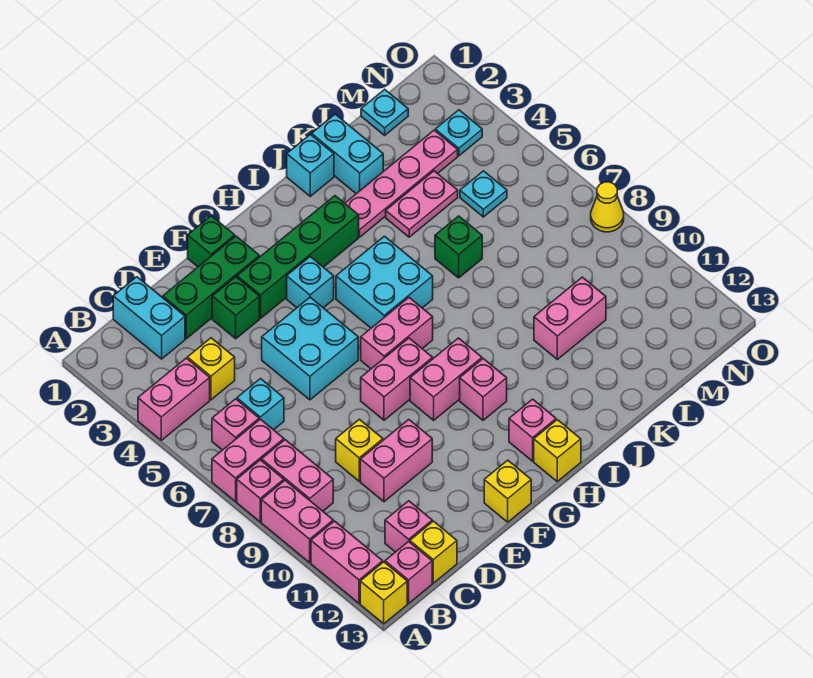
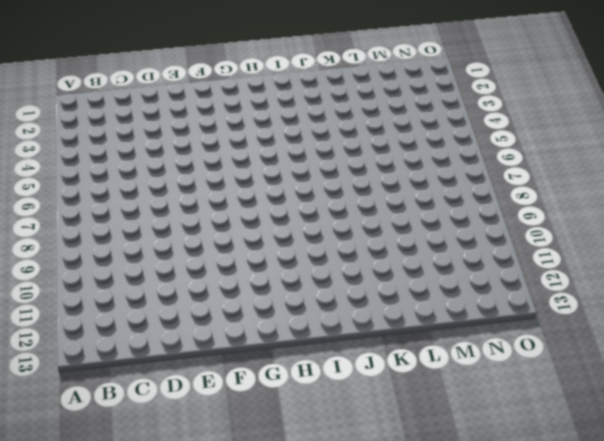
none -> pink brick A4:B4 level 1
none -> pink brick A7:B7 level 1
none -> pink brick A8 level 1
none -> pink brick A9:A10 level 1

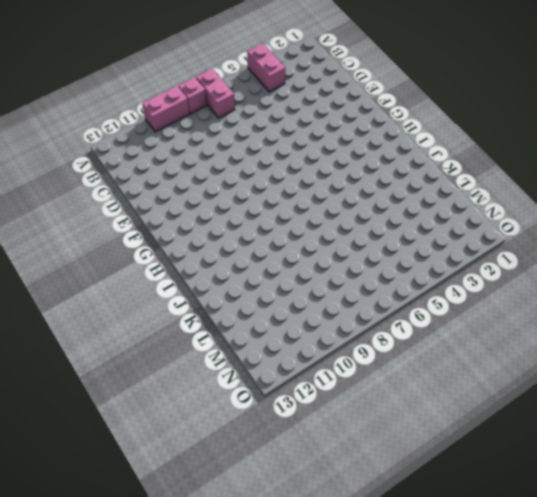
none -> pink brick A11:A12 level 1
none -> yellow brick A13 level 1
none -> pink brick B6 level 1
none -> pink brick B8:B9 level 1

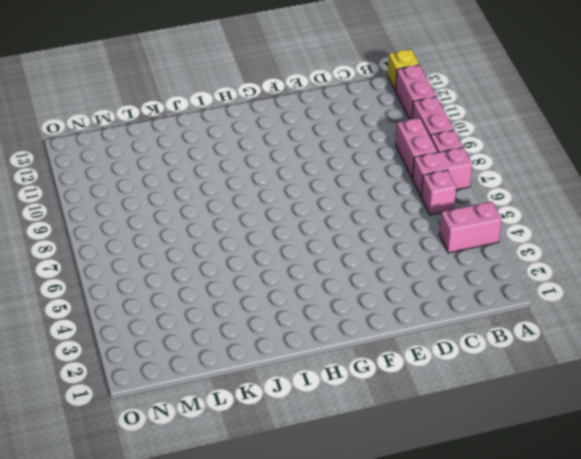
none -> pink brick B13 level 1
none -> cyan brick C1:C2 level 1
none -> yellow brick C4 level 1
none -> cyan brick C6 level 1

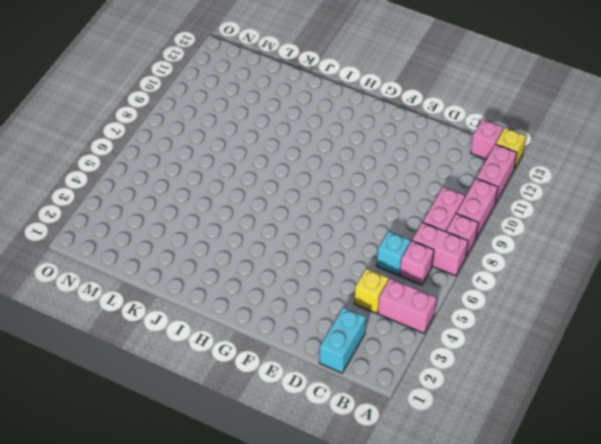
none -> pink brick C12 level 1
none -> yellow brick C13 level 1
none -> green brick D2:F2 level 1
none -> yellow brick D9 level 1

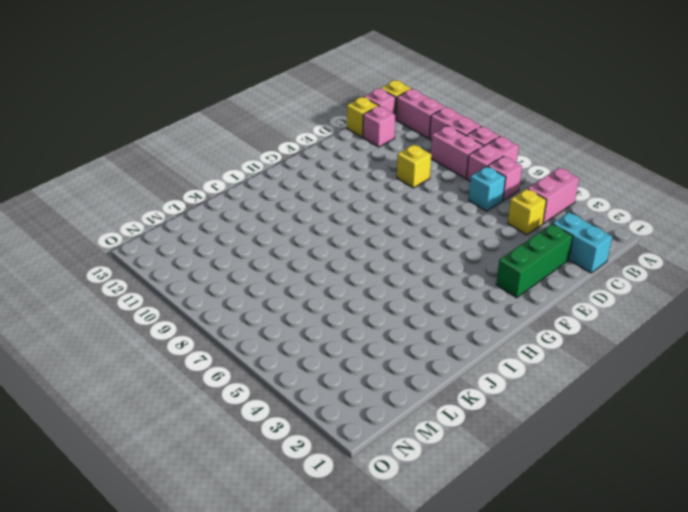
none -> pink brick D10:E10 level 1
none -> green brick E3 level 1
none -> cyan brick E5:F6 level 1
none -> green brick F1 level 1

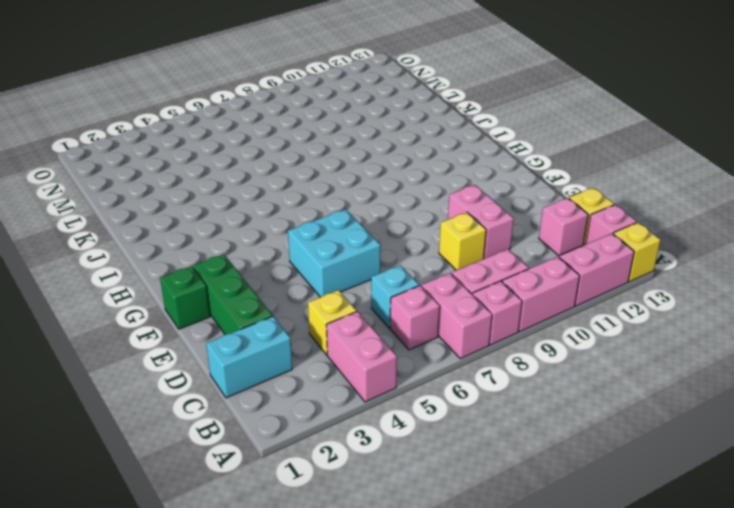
none -> green brick E3 level 1
none -> green brick F3:I3 level 1
none -> pink brick F8:G8 level 1
none -> yellow brick F13 level 1

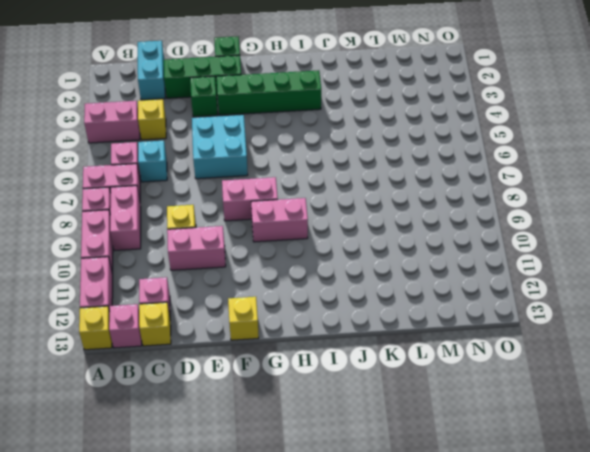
none -> cyan brick G4 level 1
none -> pink brick G7:H7 level 1
none -> cyan brick H5:I6 level 1
none -> pink brick H10 level 1

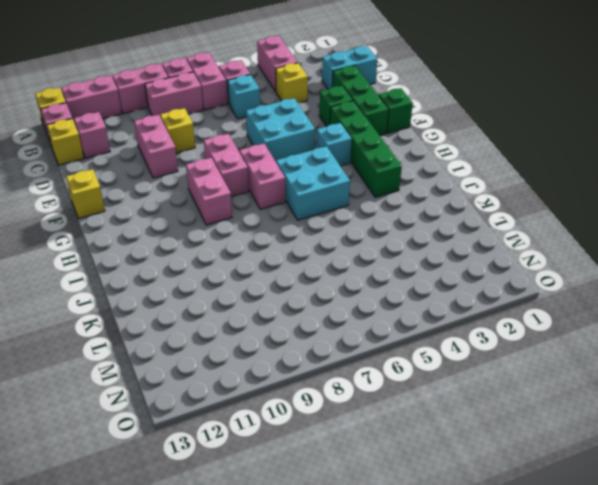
none -> pink brick H10 level 1
none -> pink brick H12 level 1
none -> yellow brick H13 level 1
none -> cyan brick J1 level 1

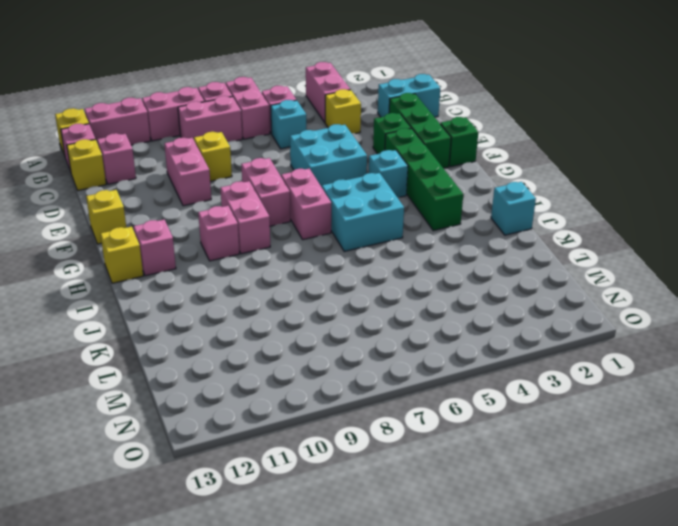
none -> pink plate J3:M3 level 1
none -> cyan brick K1:K2 level 1
none -> pink plate K4:L4 level 1
none -> green brick K6 level 1

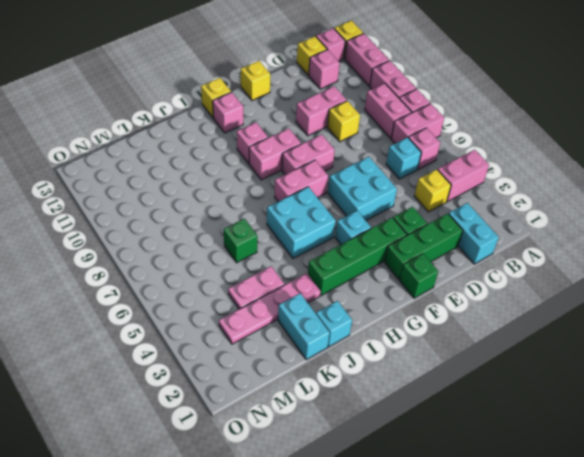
none -> pink brick K10:L10 level 1
none -> cyan plate M1 level 1
none -> cyan plate M5 level 1
none -> cyan plate N3 level 1

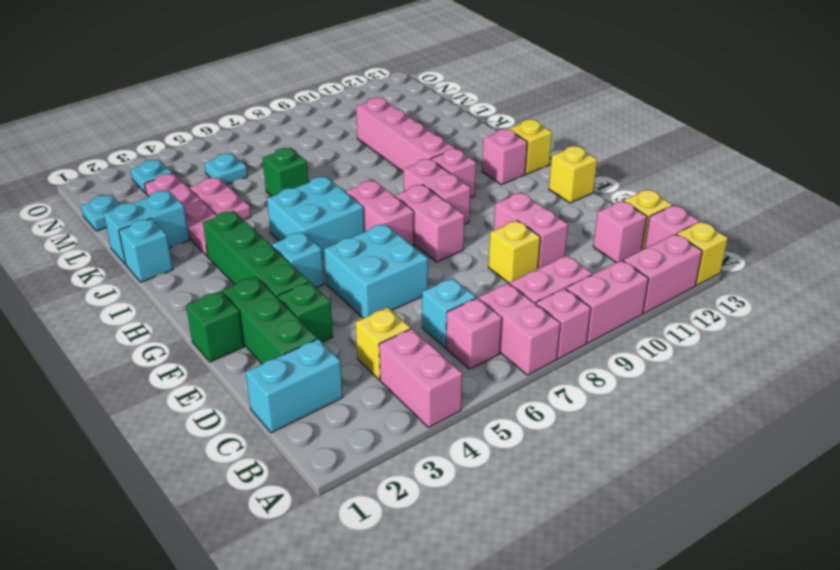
pink brick I10:L10 level 1 -> pink brick K10:L10 level 1
none -> yellow cone O8 level 1

